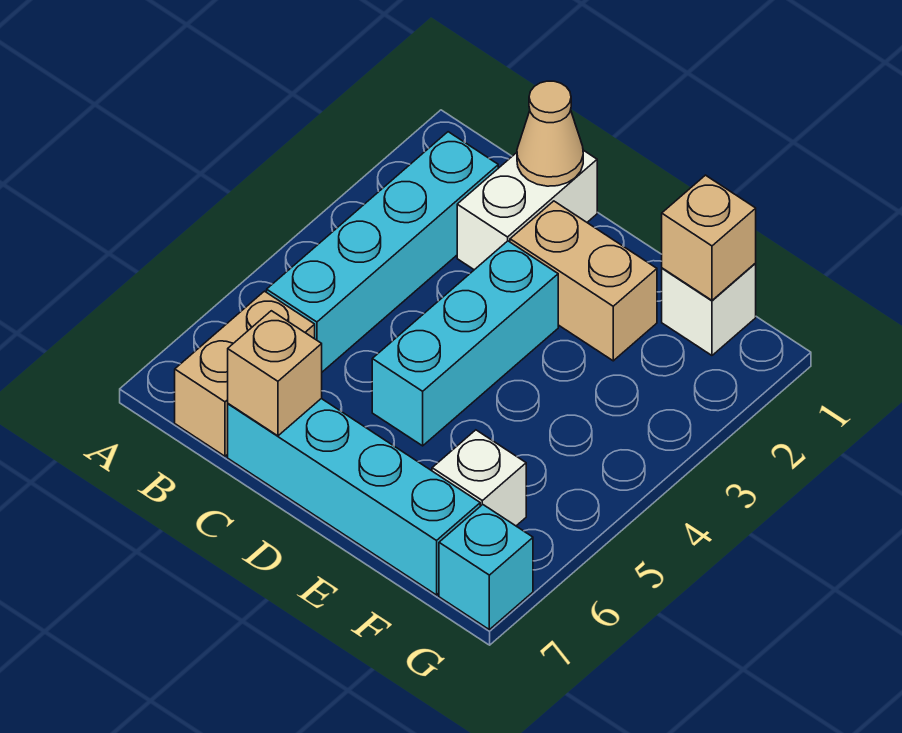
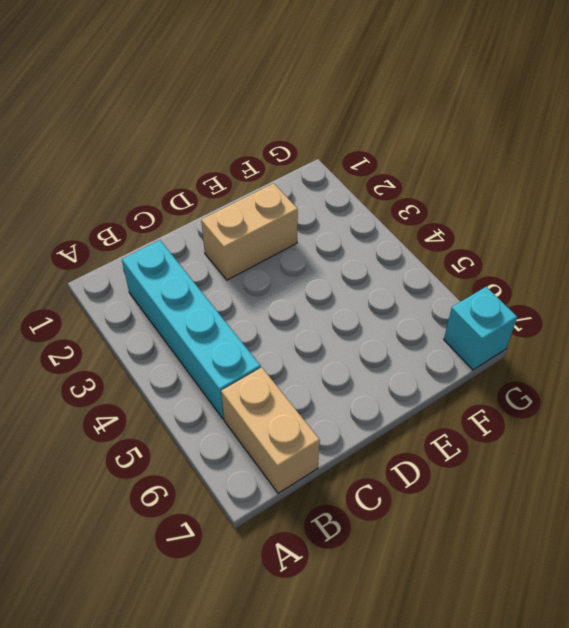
none -> white brick C1:C2 level 1
none -> cyan brick C7:F7 level 1
none -> cyan brick D3:D5 level 1

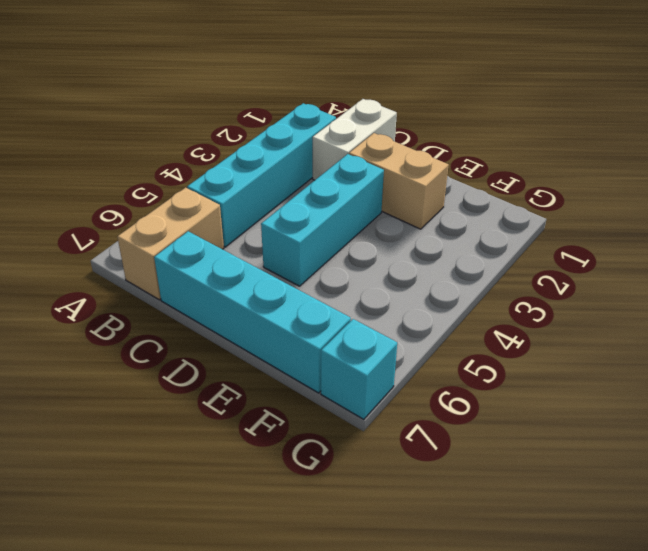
none -> white brick F1 level 1
none -> white brick F6 level 1
none -> tan cone C1 level 2

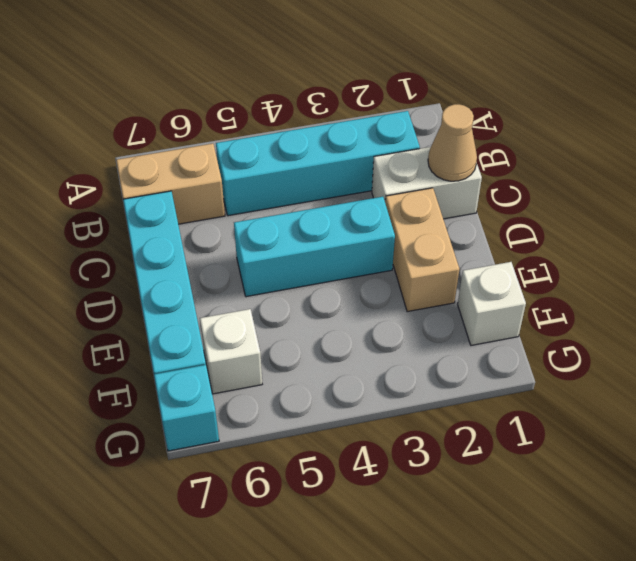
none -> tan brick C7 level 2
none -> tan brick F1 level 2

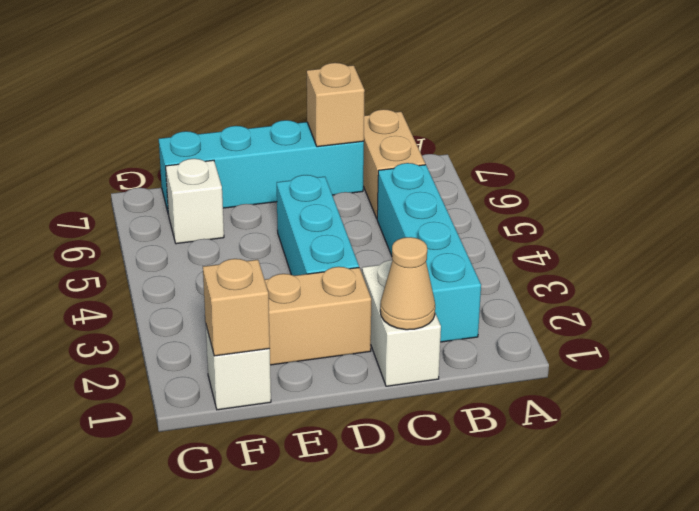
none -> cyan brick G7 level 1

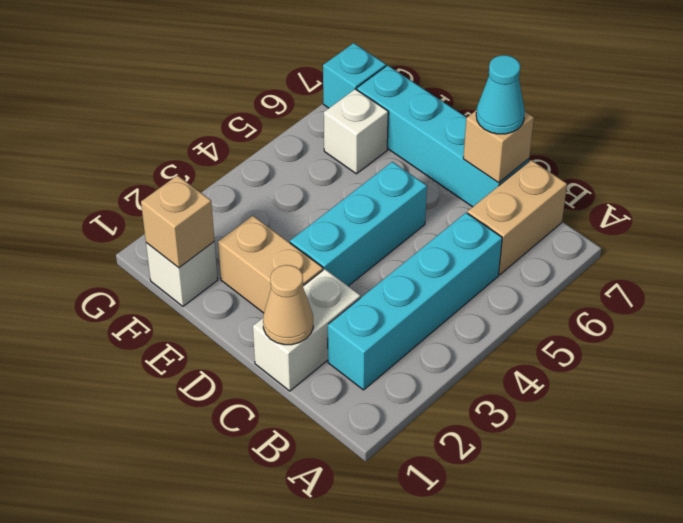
cyan cone C7 level 3 -> none

